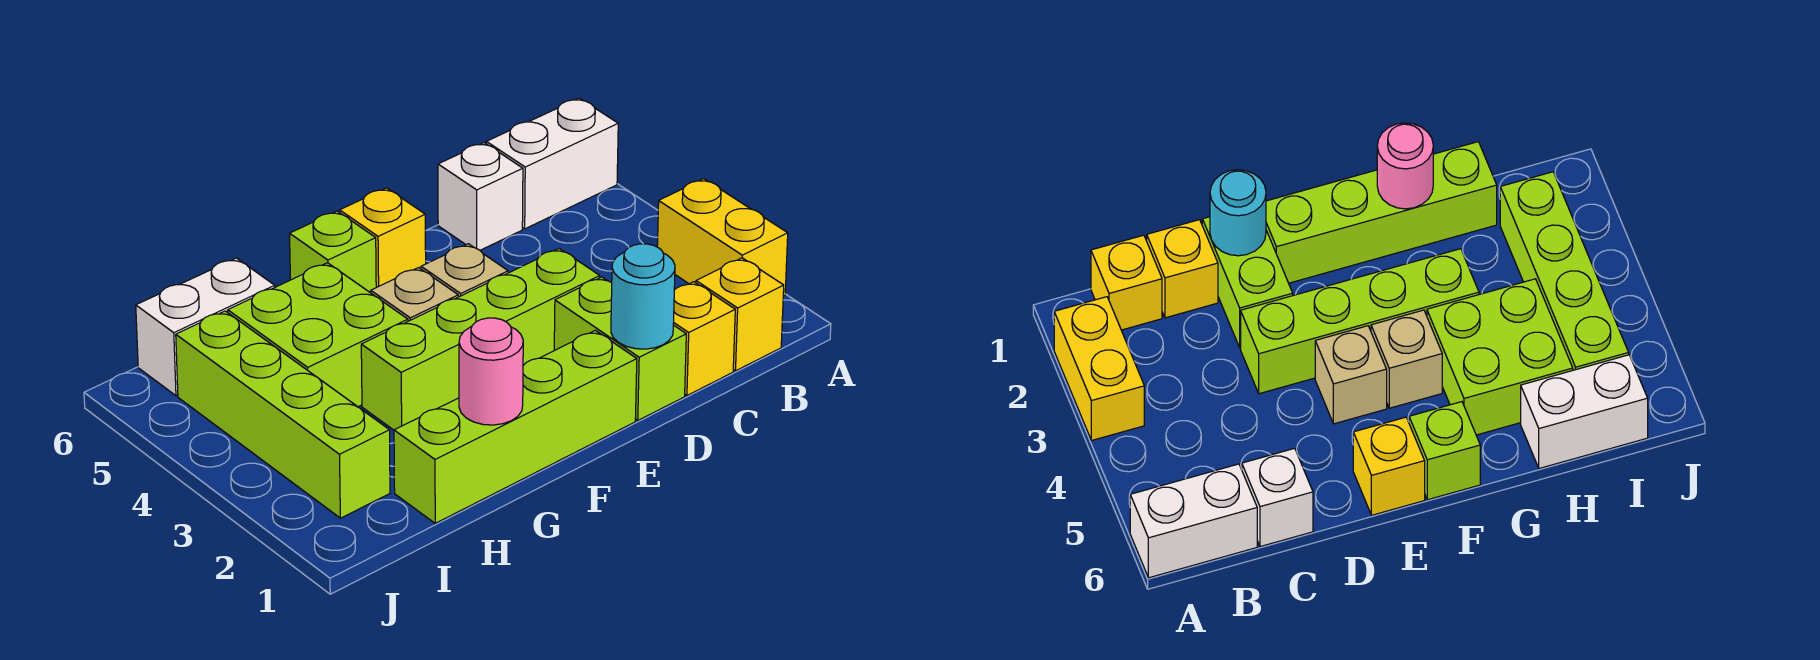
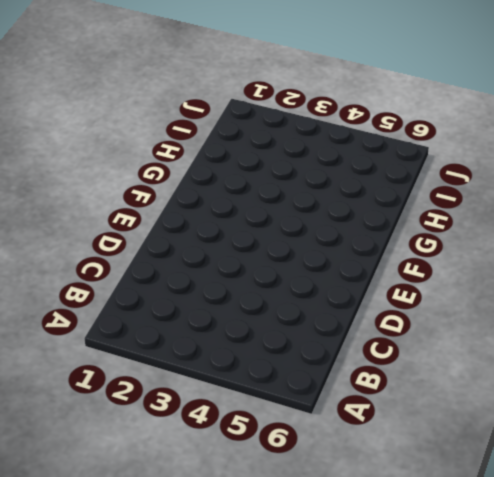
none -> yellow brick A2:A3 level 1
none -> white brick A6:B6 level 1
none -> yellow brick B1 level 1

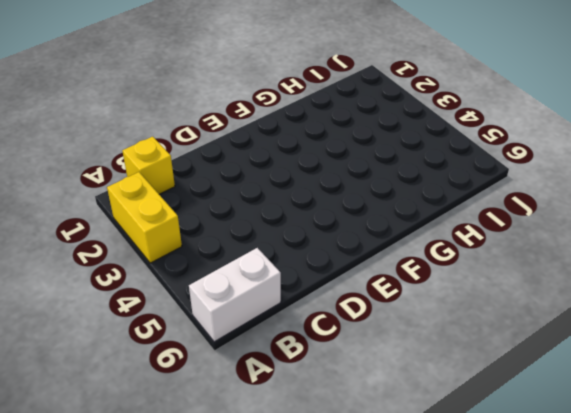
none -> yellow brick C1 level 1
none -> white brick C6 level 1
none -> lime brick D1:D2 level 1

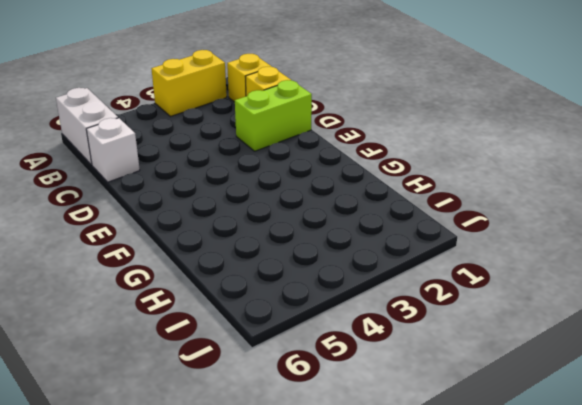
none -> lime brick D3:G3 level 1
none -> lime brick E1:H1 level 1
none -> tan brick E4 level 1

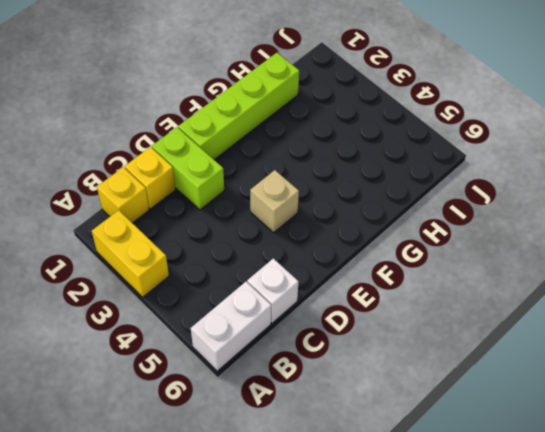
none -> lime brick D3:G3 level 1
none -> yellow brick E6 level 1
none -> tan brick F4 level 1

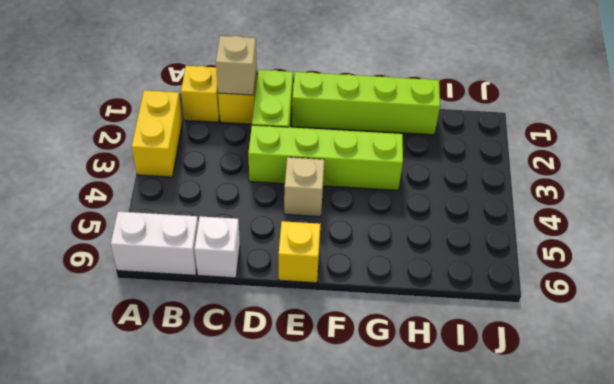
tan brick C1 level 2 -> tan brick F4 level 1
none -> lime brick F6 level 1
none -> lime brick G4:H5 level 1
none -> white brick H6:I6 level 1

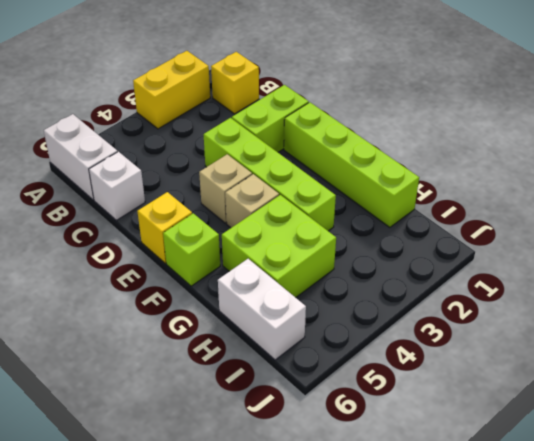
none -> yellow brick C1 level 1
none -> lime brick I2:I5 level 1
none -> cyan round brick D1 level 2

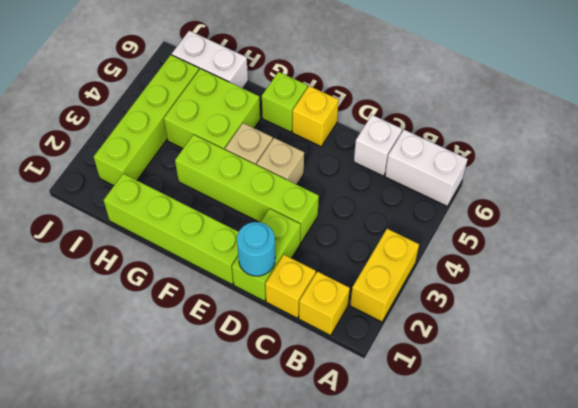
none -> pink round brick G1 level 2

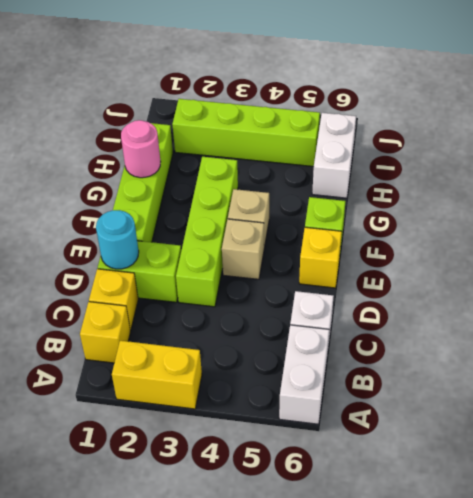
none -> lime brick G4:H5 level 1

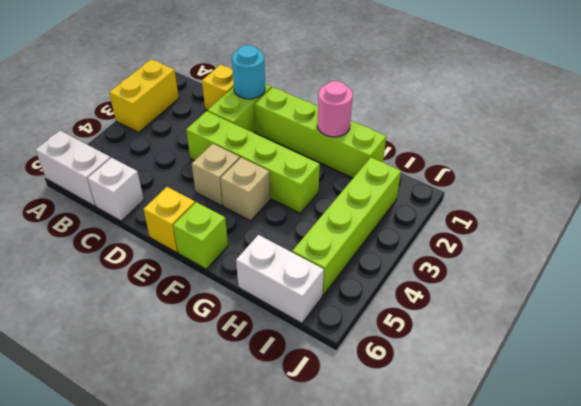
none -> yellow brick B1 level 1
none -> lime brick G4:H5 level 1

